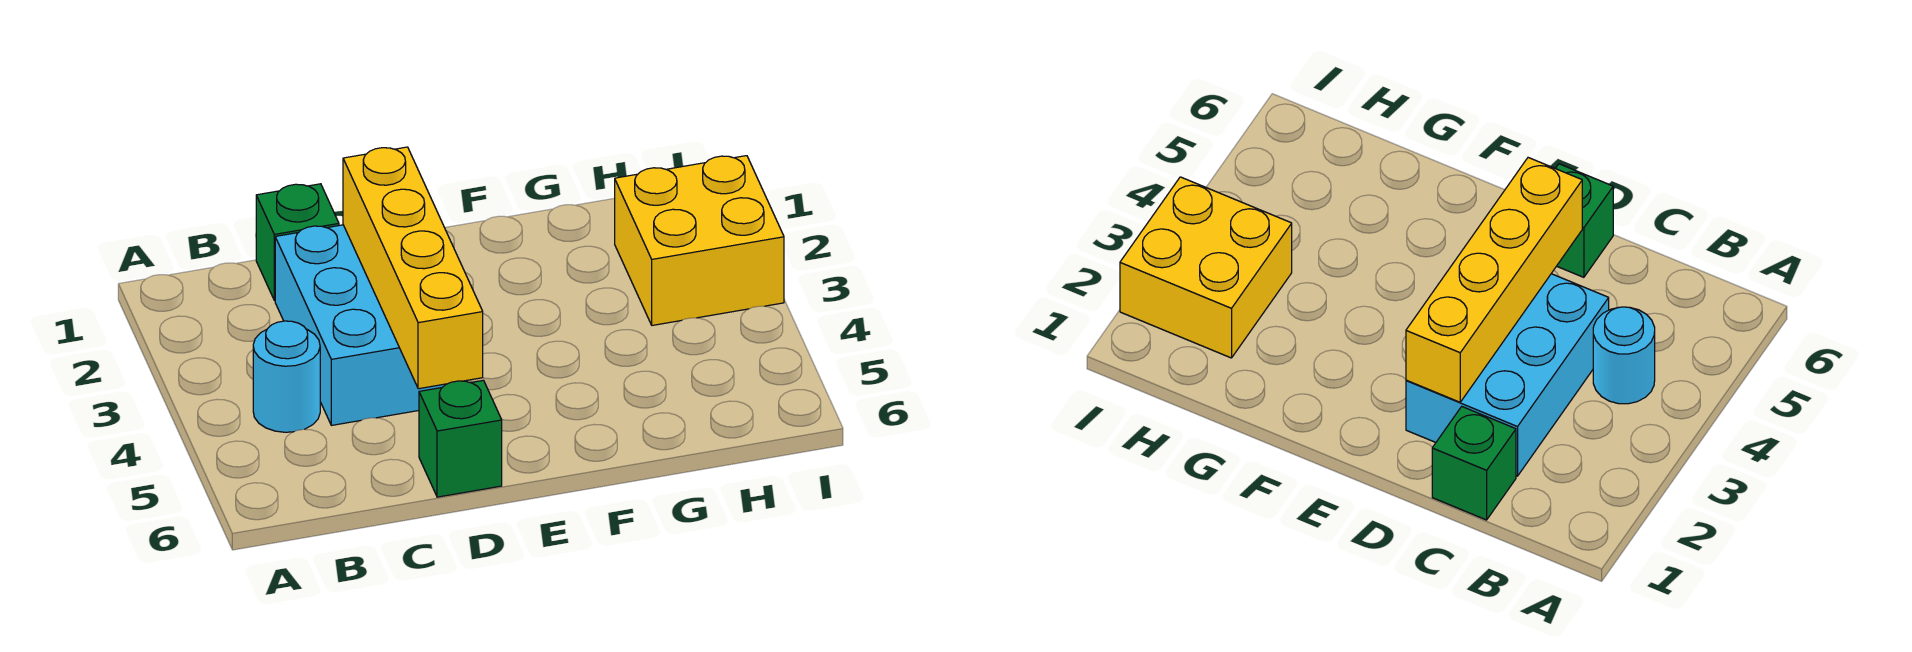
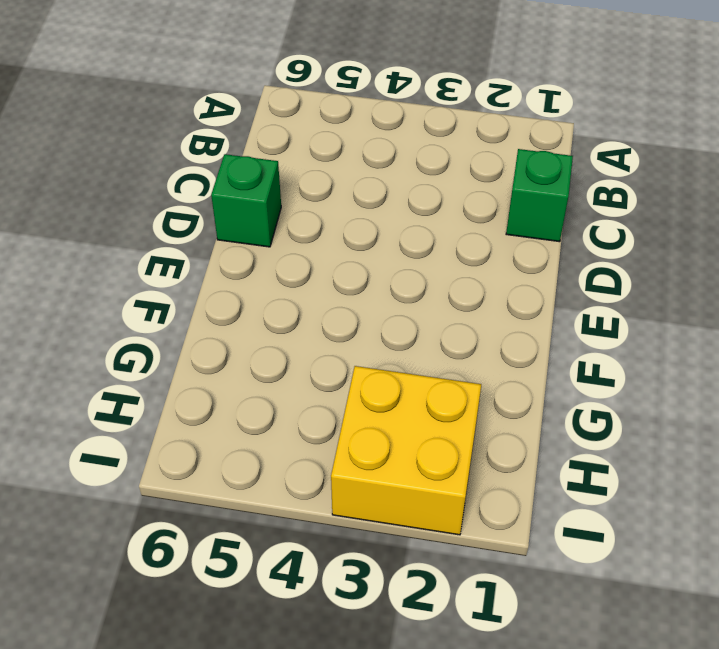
none -> cyan round brick B4 level 1
none -> cyan brick C2:D4 level 1

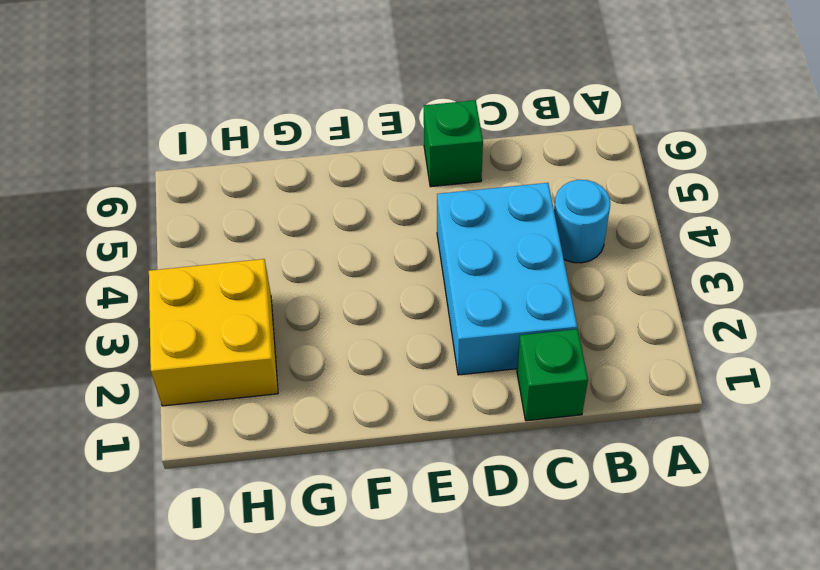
none -> yellow brick D2:D5 level 2

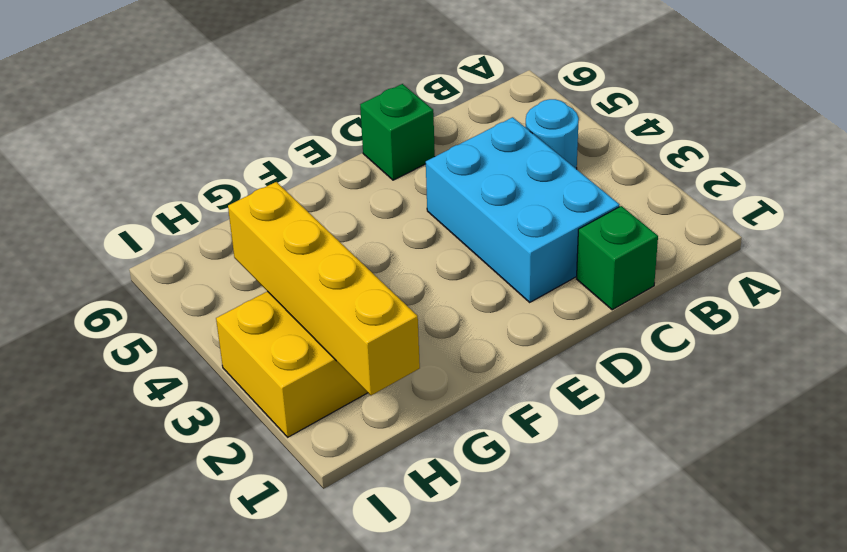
yellow brick H1:H4 level 2 -> yellow brick D2:D5 level 2

